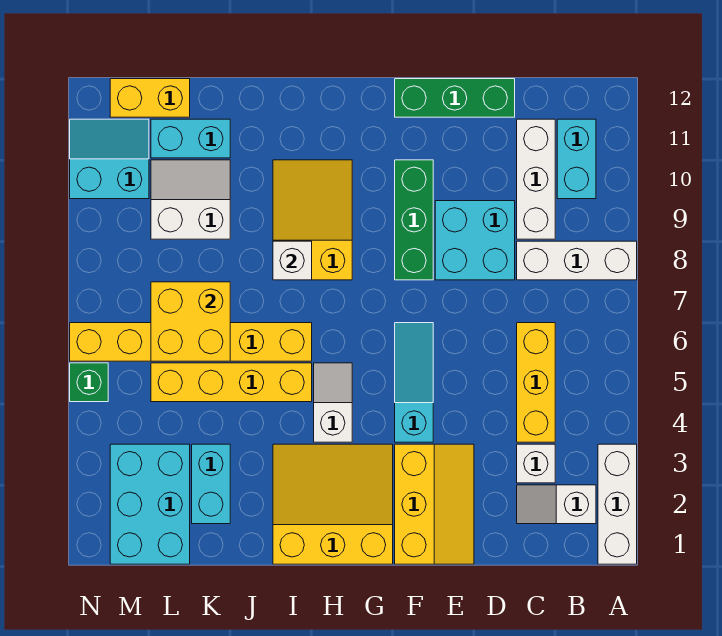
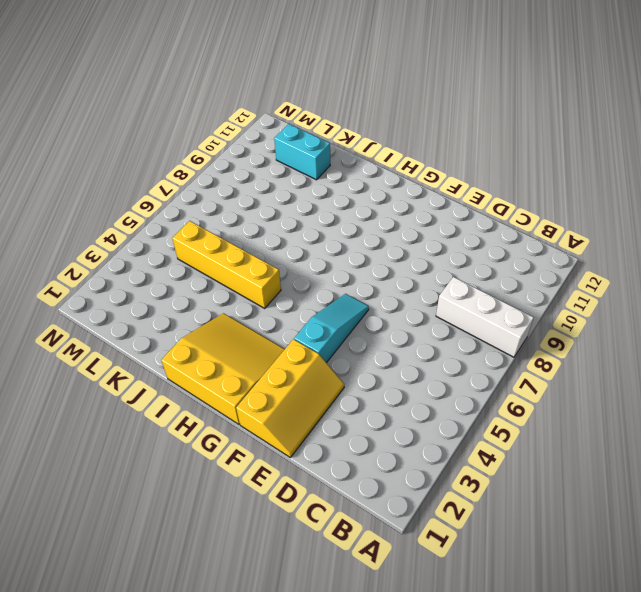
none -> white brick A1:A3 level 1
none -> white slope B2:C2 level 1 top B
none -> cyan brick B10:B11 level 1

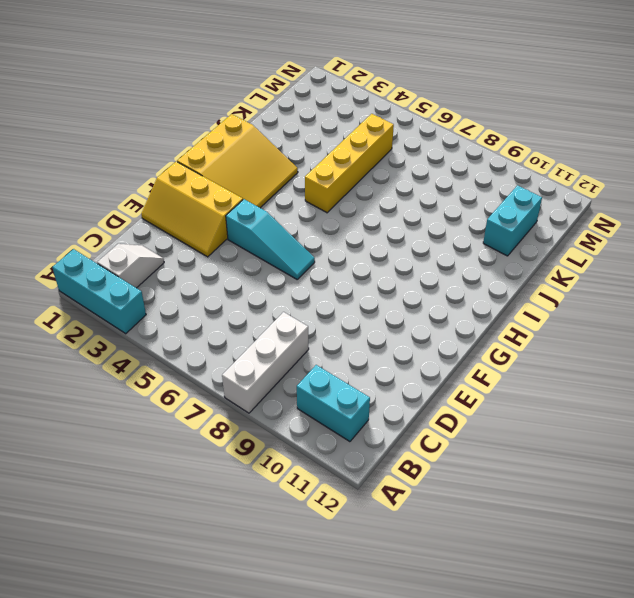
cyan brick A1:A3 level 1 -> white brick A1:A3 level 1
none -> white brick C3 level 1
none -> yellow brick C4:C6 level 1
none -> white brick C9:C11 level 1

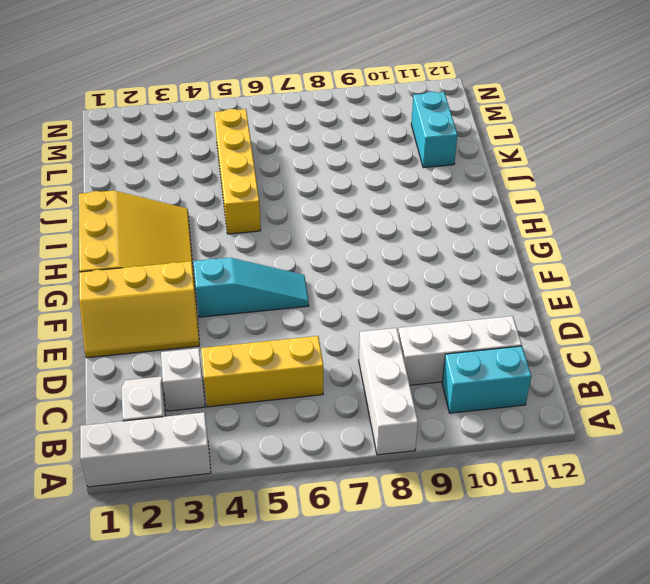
none -> cyan brick D8:E9 level 1
none -> green brick D12:F12 level 1
none -> green brick F8:F10 level 1

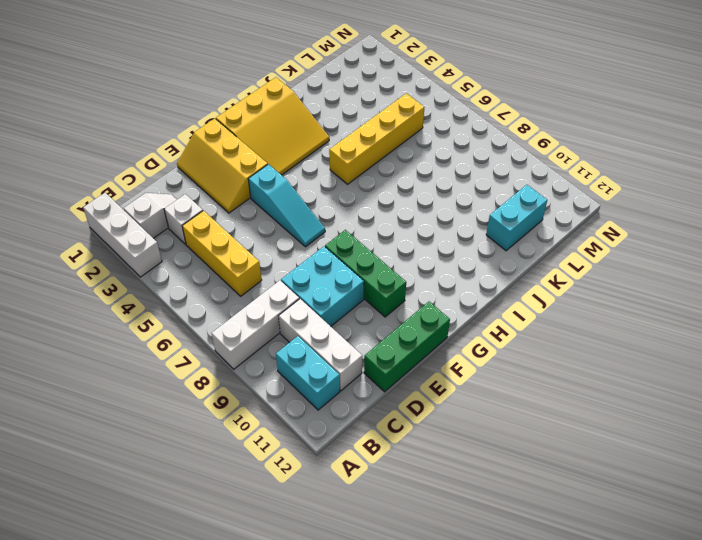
none -> white slope H4:H5 level 1 top 4
none -> yellow slope H8:I10 level 1 top 8
none -> yellow brick I6:N6 level 1

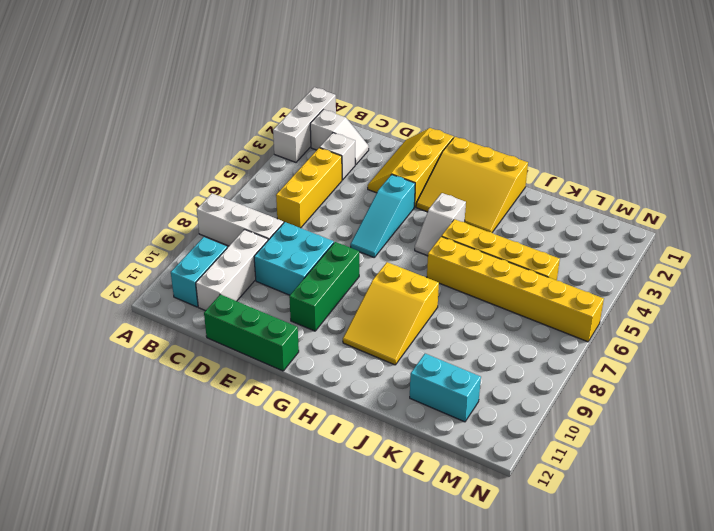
none -> cyan brick K2:K3 level 1
none -> white slope K9:L10 level 1 top 9
none -> cyan brick L1:M3 level 1

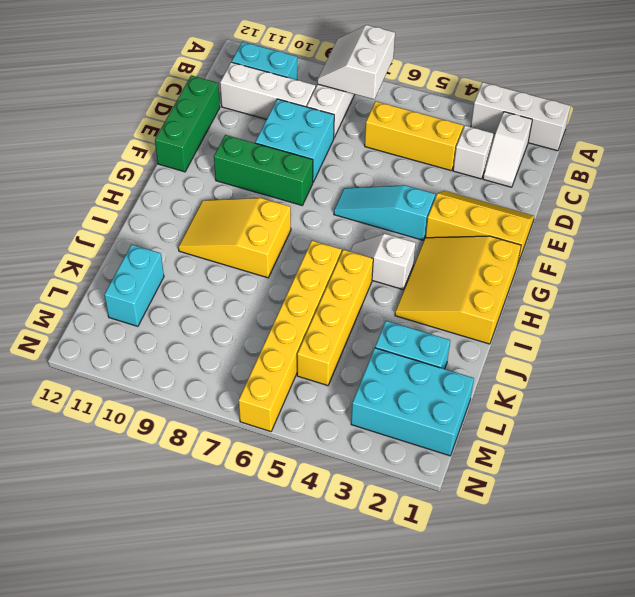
white slope A7:B8 level 2 top 7 -> white slope K9:L10 level 1 top 9
none -> yellow brick L12:M12 level 1
none -> cyan slope M10:N11 level 1 top 10
none -> green brick N5 level 1

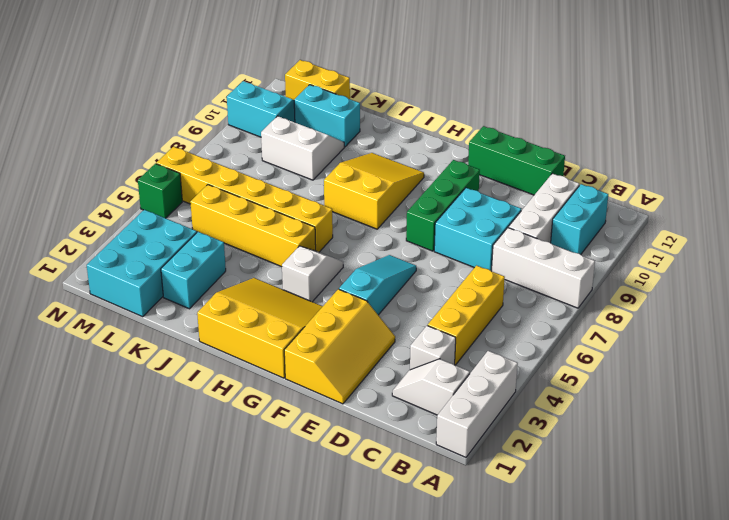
none -> white brick I8 level 2
none -> yellow brick K6:L7 level 2

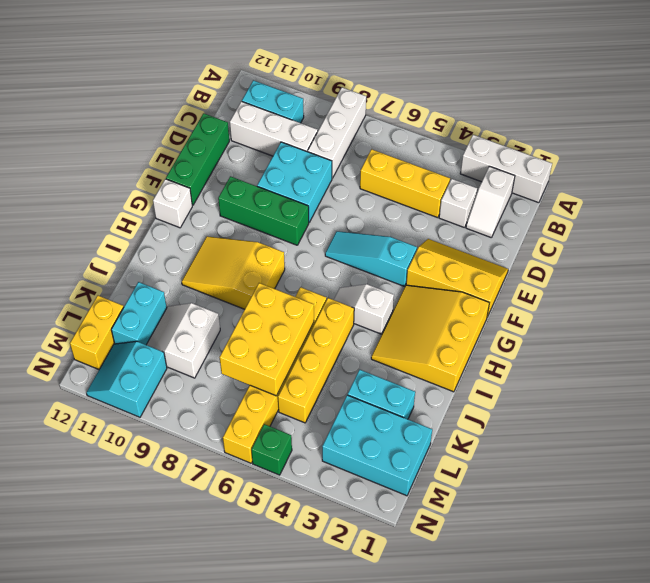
white brick G12 level 1 -> white brick I8 level 2
yellow brick J6:L7 level 2 -> yellow brick K6:L7 level 2

